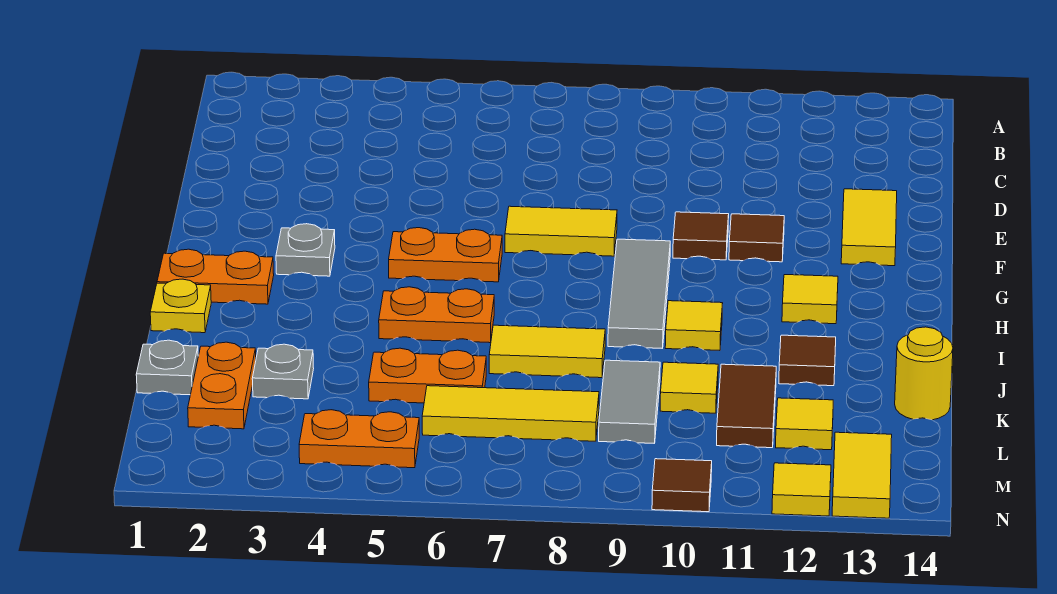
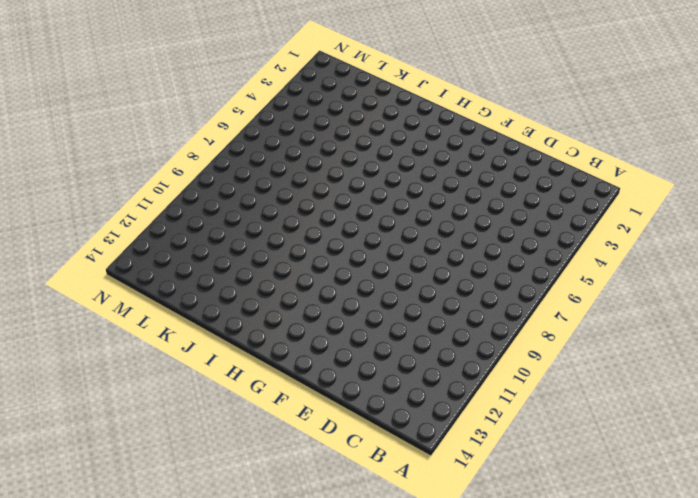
none -> yellow tile E13:F13 level 1
none -> yellow tile F7:F8 level 1
none -> brown tile F10 level 1

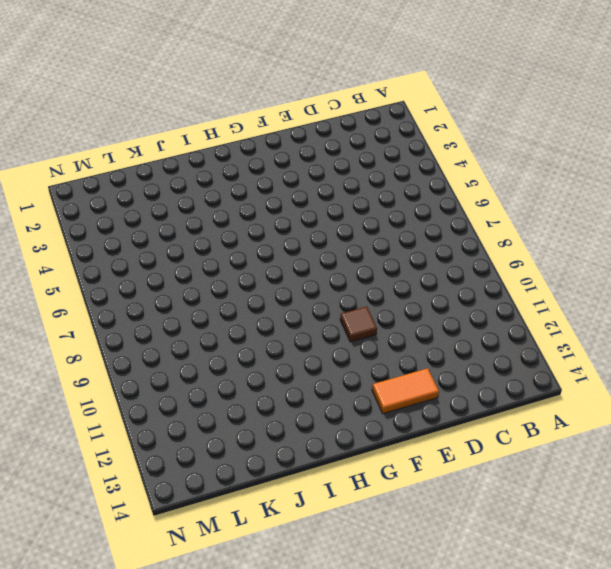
orange tile E13:F13 level 1 -> yellow tile E13:F13 level 1
none -> yellow tile F7:F8 level 1
none -> brown tile F11 level 1
none -> grey plate G3 level 1

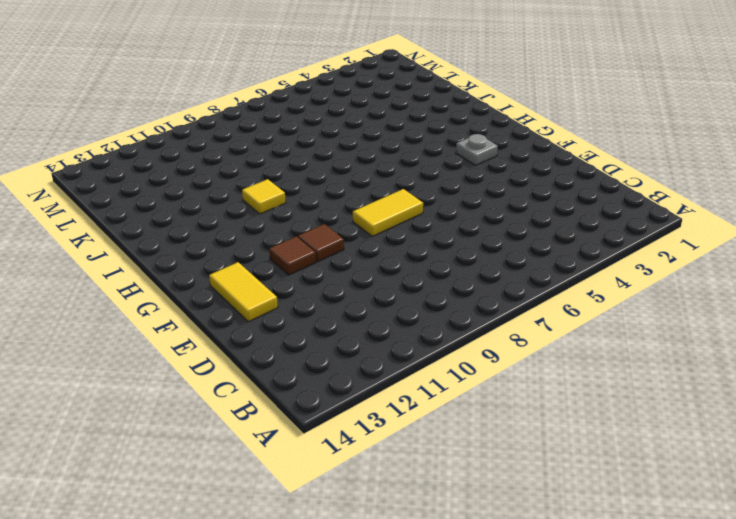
none -> orange plate G5:G6 level 1
none -> grey tile G9:I9 level 1
none -> orange plate H1:H2 level 1

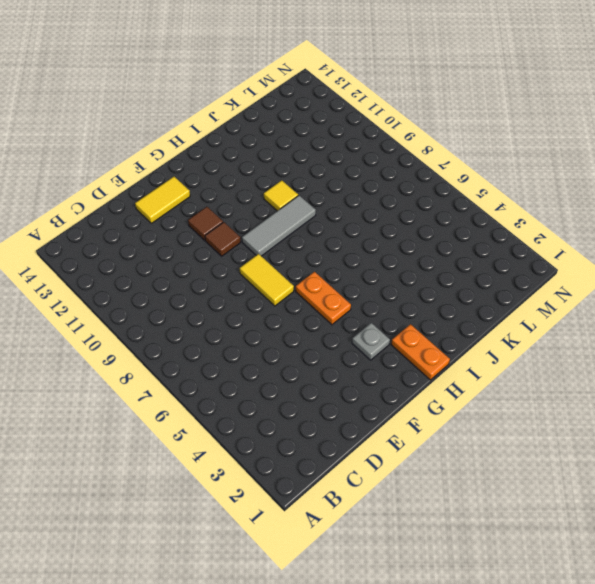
none -> yellow tile H12 level 1
none -> yellow plate I1 level 1
none -> orange plate I5:I6 level 1

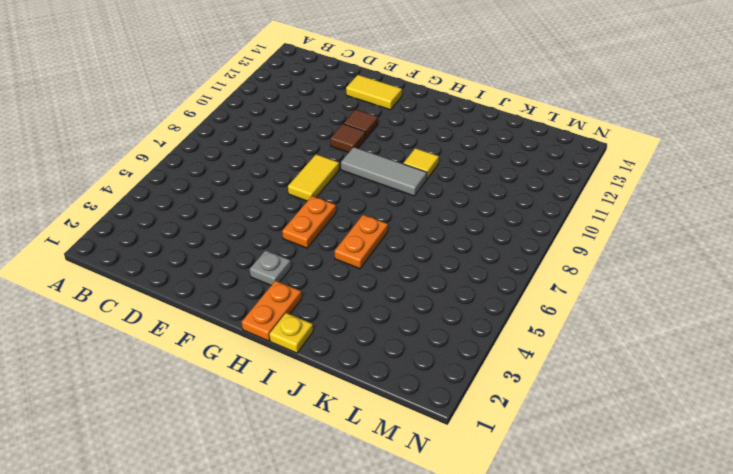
none -> yellow tile H12 level 1
none -> yellow tile J7:J8 level 1
none -> brown tile J12 level 1

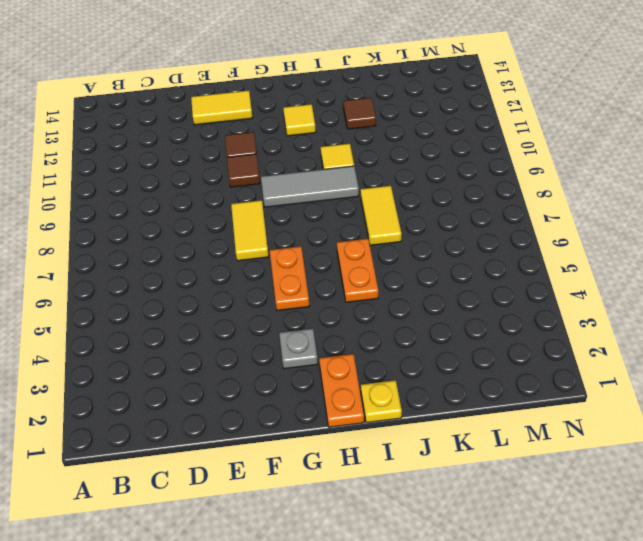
none -> grey plate K1 level 1
none -> orange plate K2:L2 level 1
none -> grey plate K3 level 1

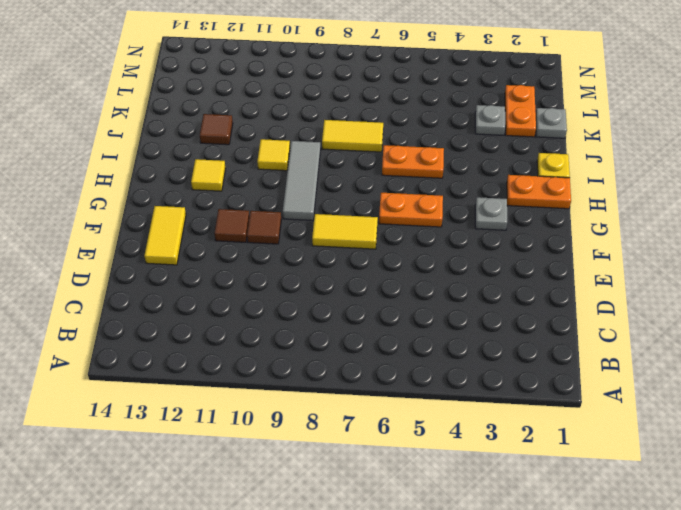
none -> orange plate K5:K6 level 1
none -> grey tile K9:L9 level 1
none -> yellow tile K10 level 1

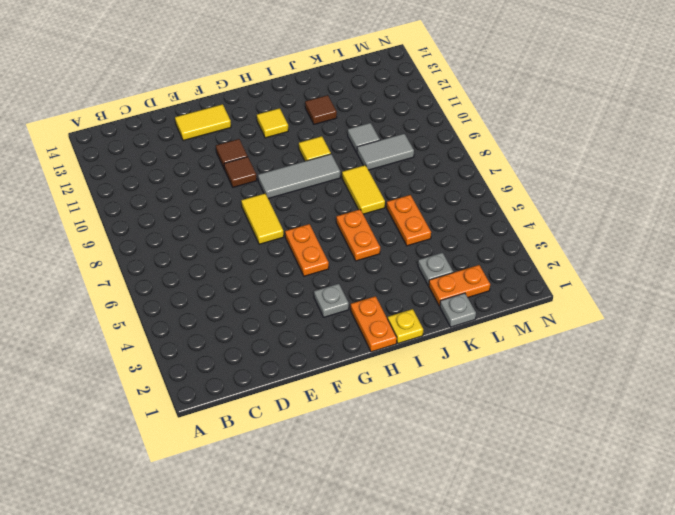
grey tile K10 level 1 -> yellow tile K10 level 1
none -> brown tile K11:L11 level 1
none -> yellow round brick K14 level 1
none -> yellow tile L6:L8 level 1

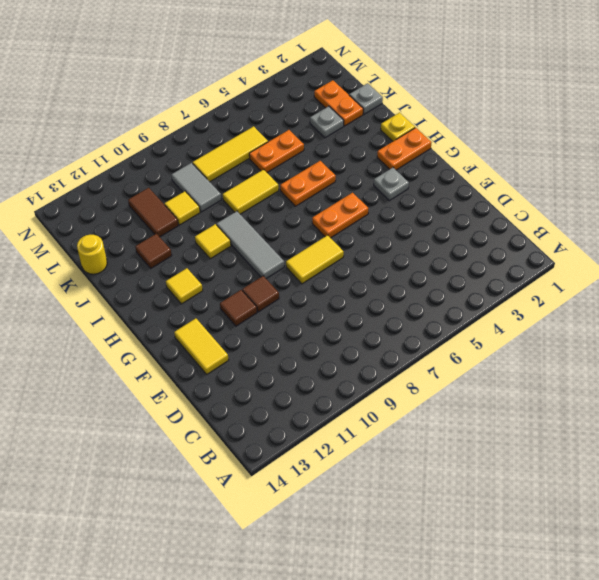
none -> yellow tile L12 level 1
none -> orange plate M4:M5 level 1
none -> yellow tile M13:N13 level 1

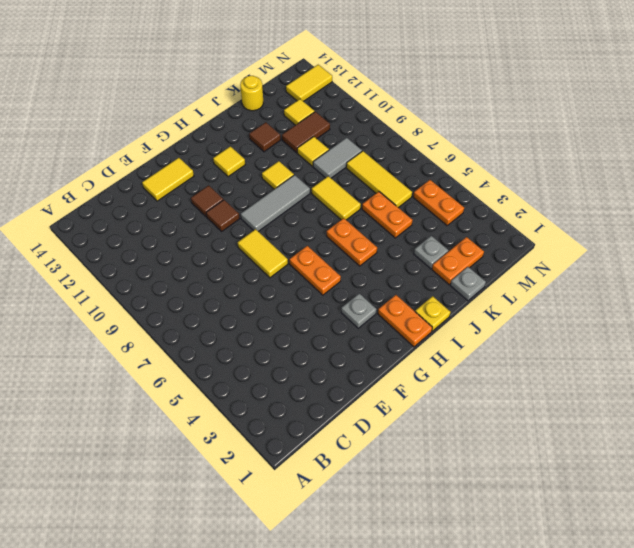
none -> brown tile N10 level 1
none -> yellow tile N12 level 1

